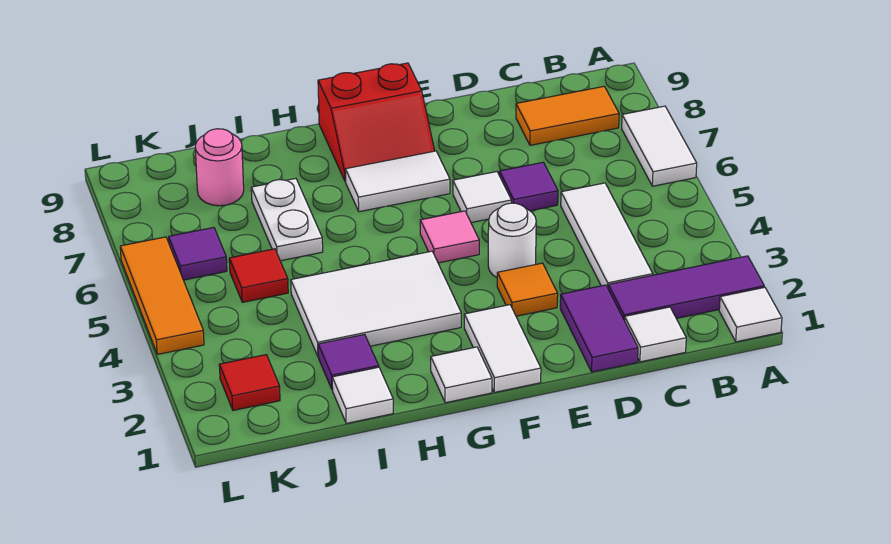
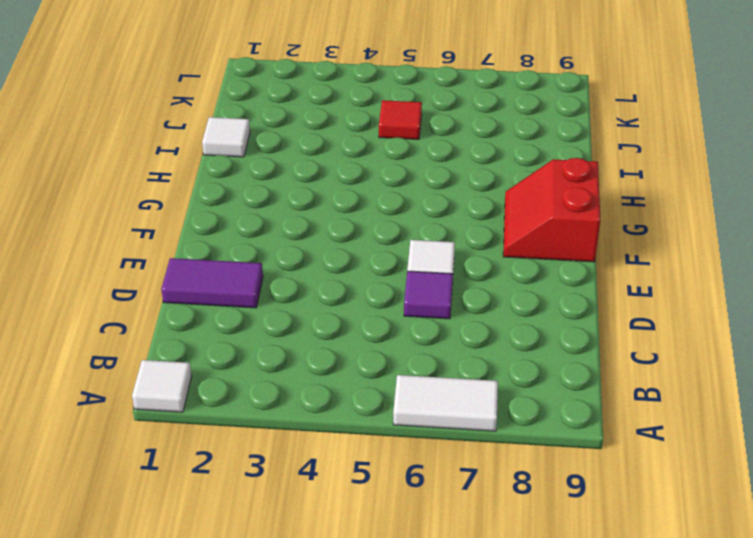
none -> purple tile A2:C2 level 1
none -> orange tile B8:C8 level 1
none -> white tile C1 level 1

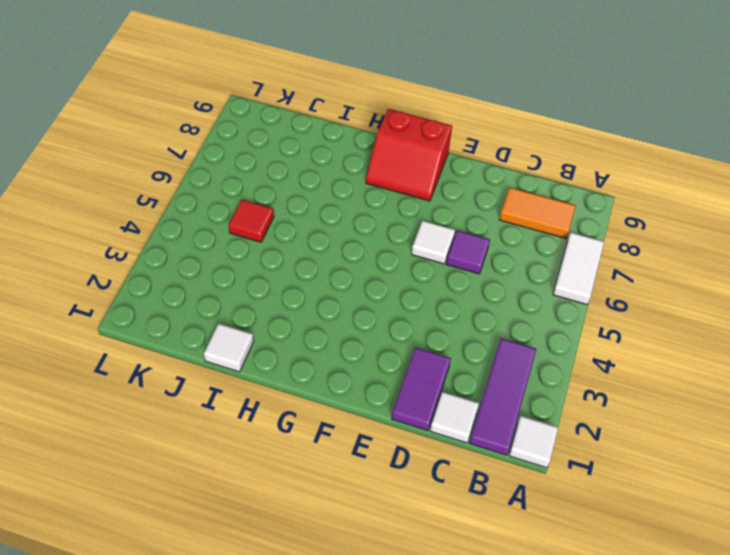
purple tile B1:B3 level 1 -> purple tile A2:C2 level 1
none -> white tile C3:C5 level 1
none -> orange tile E3 level 1
none -> white round brick E4 level 1

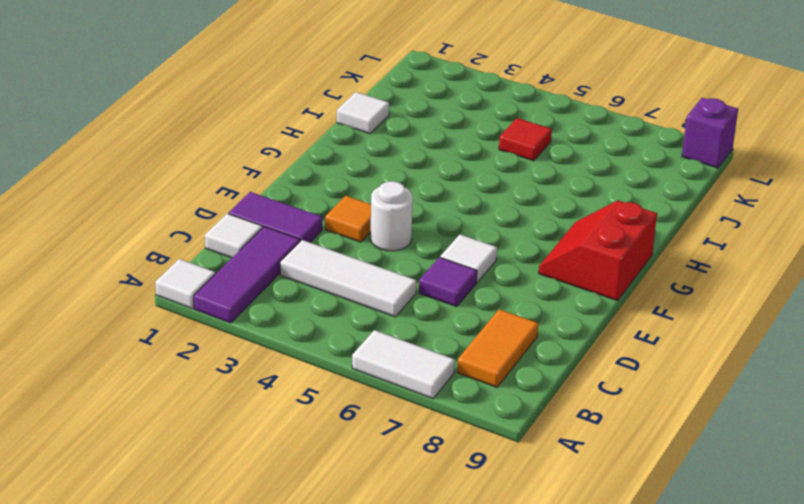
purple brick L9 level 1 -> none
none -> white tile F1:F2 level 1
none -> pink tile F5 level 1
none -> white tile F7:G7 level 1

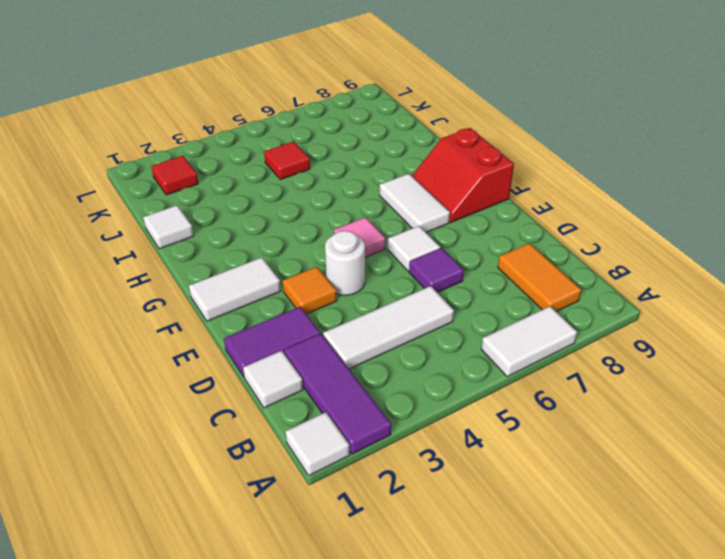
none -> white tile G1 level 1
none -> white tile G3:I4 level 1
none -> purple tile I2 level 1

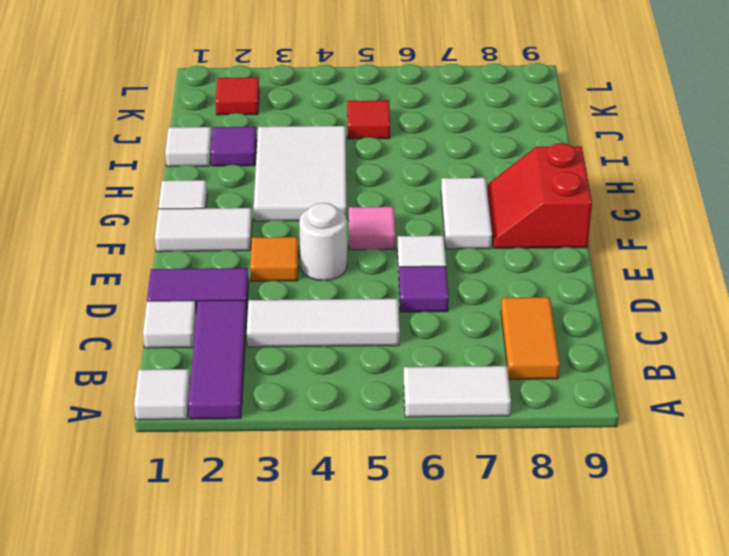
none -> white plate I6:I7 level 1
none -> pink round brick J8 level 1
none -> purple tile K6 level 1

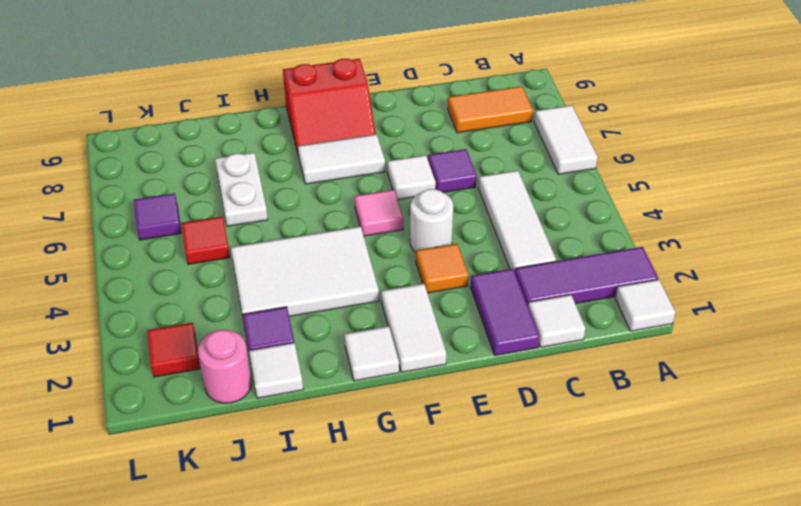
pink round brick J1 level 1 -> pink round brick J8 level 1
none -> orange tile L4:L6 level 1

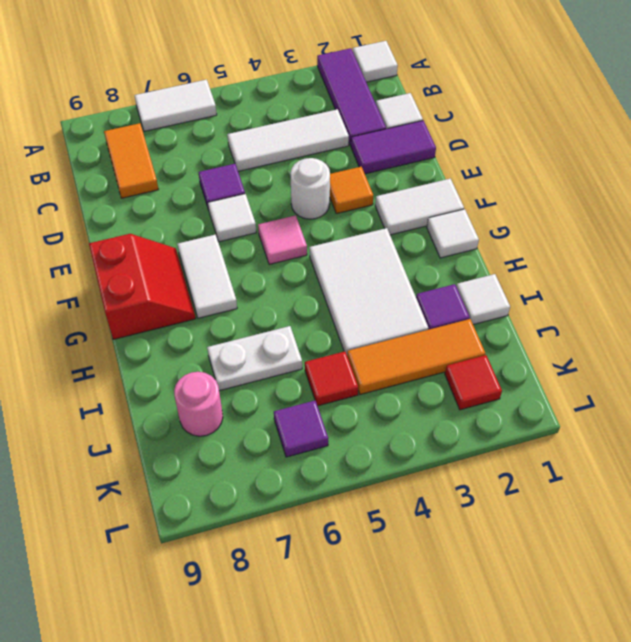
orange tile J2:J4 level 1 -> orange tile L4:L6 level 1

